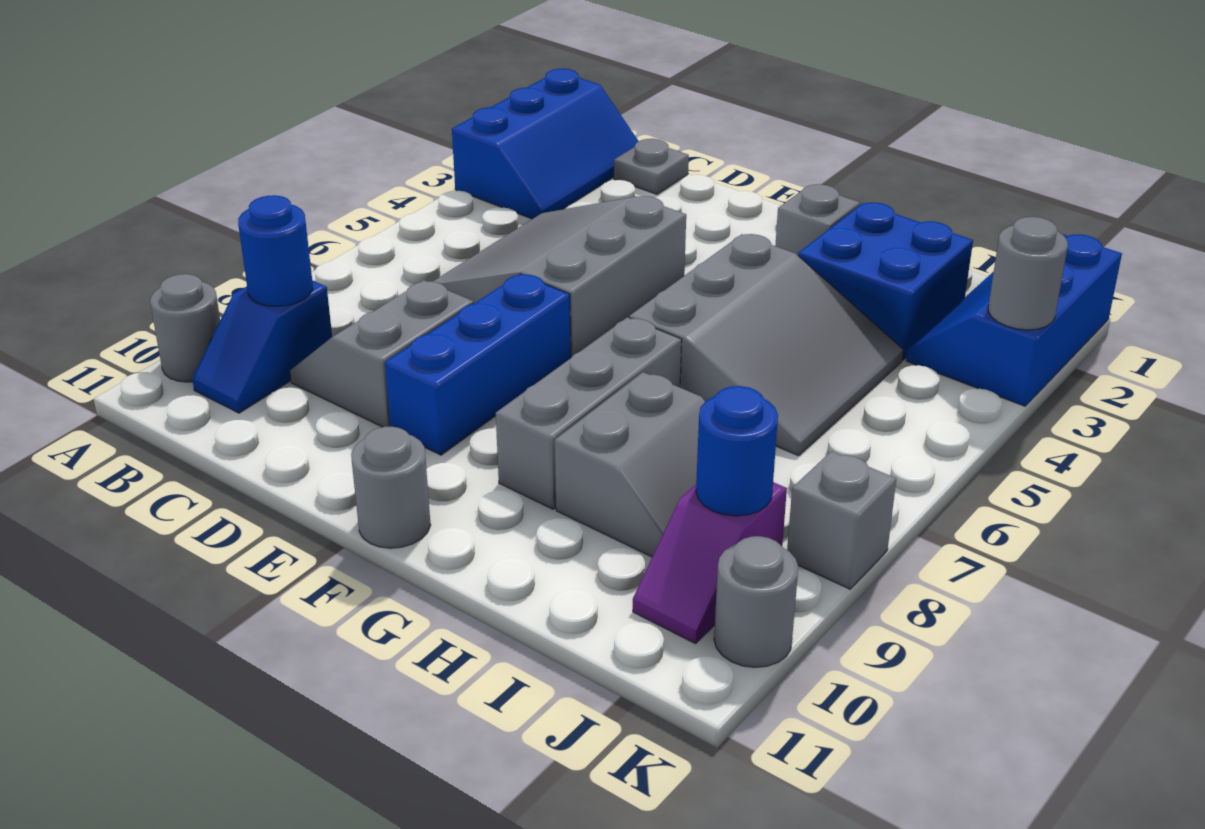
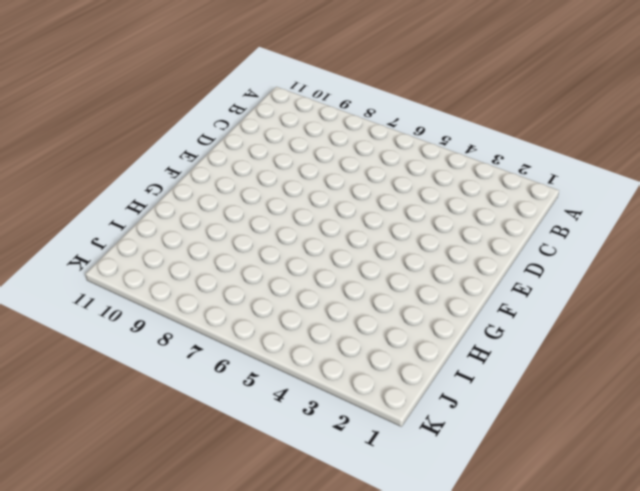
none -> blue slope A1:B3 level 1 top A
none -> grey round brick A10 level 1
none -> blue slope B9:B10 level 1 top 9

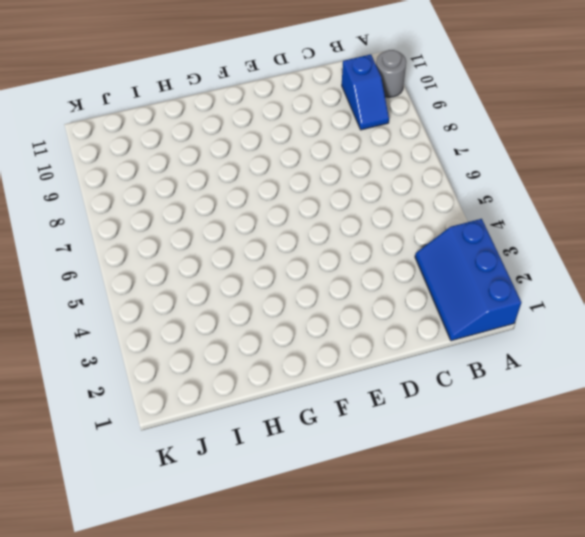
blue slope B9:B10 level 1 top 10 -> blue slope B9:B10 level 1 top 9
none -> grey plate C1 level 1
none -> grey slope C4:E6 level 1 top E
none -> grey slope C8:D9 level 1 top D

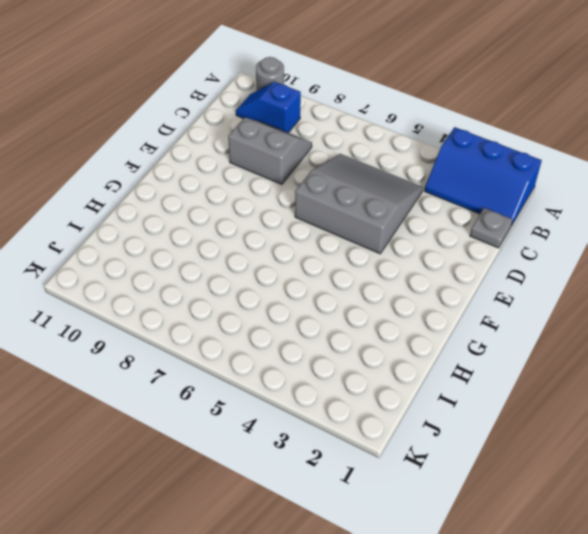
none -> blue brick E7:E9 level 1
none -> grey round brick F11 level 1
none -> grey brick G2 level 1

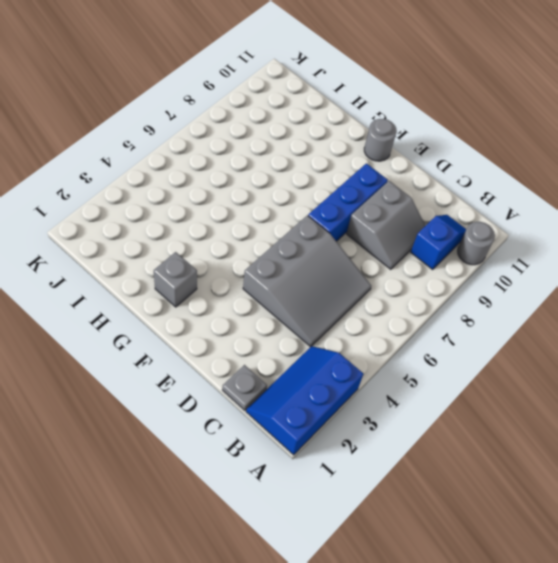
none -> grey slope G4:I6 level 1 top G
none -> grey brick G7:G9 level 1
none -> blue brick H2:I3 level 1

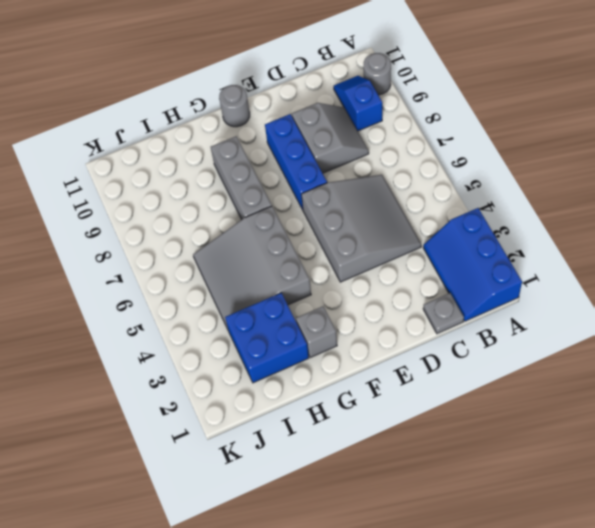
none -> grey slope H8:I9 level 1 top H
none -> blue slope J1:K3 level 1 top K
none -> purple slope J9:J10 level 1 top 9

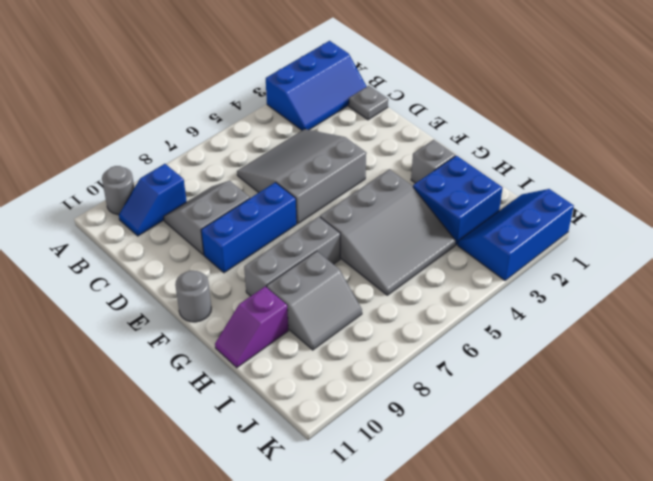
purple slope H10:H11 level 1 top 10 -> purple slope J9:J10 level 1 top 9
none -> grey brick K8 level 1
none -> grey round brick K10 level 1
none -> blue round brick B9 level 2

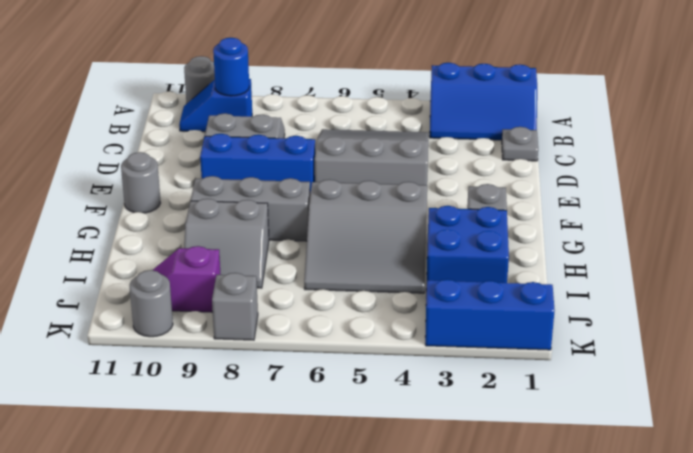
none -> blue round brick J9 level 2
none -> grey round brick K3 level 2

